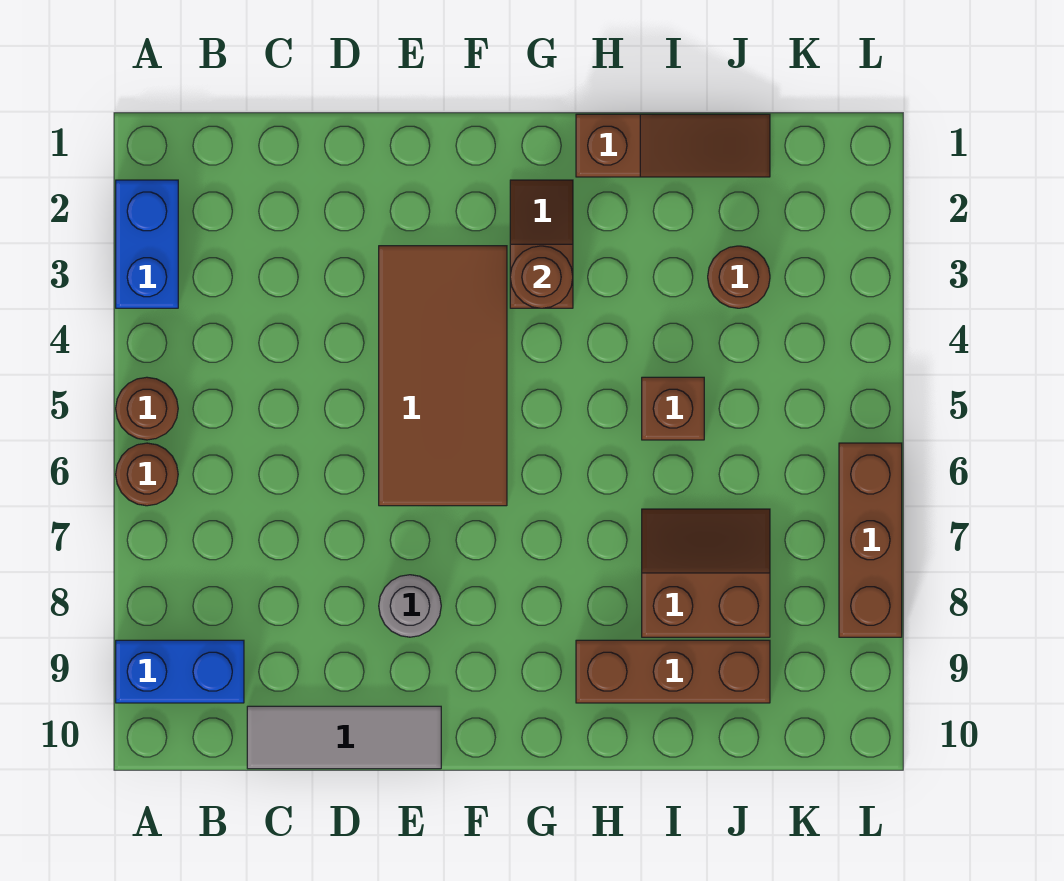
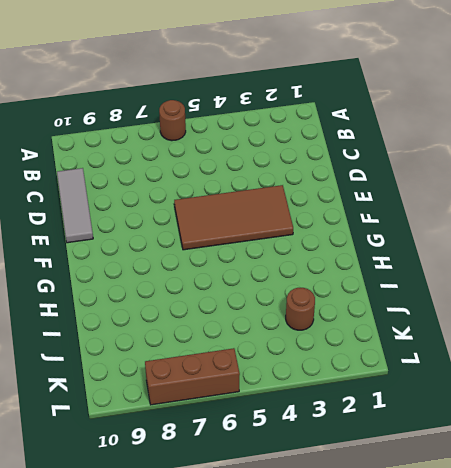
none -> blue brick A2:A3 level 1
none -> brown round brick A5 level 1
none -> blue brick A9:B9 level 1

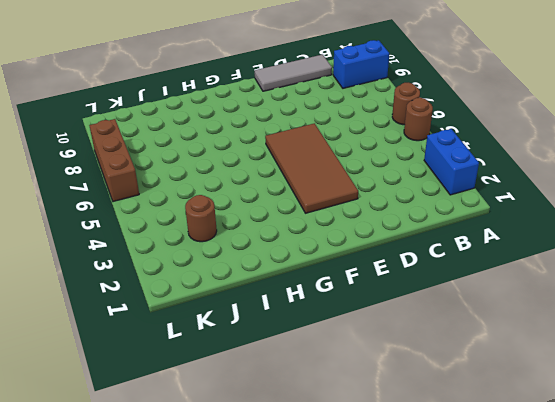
none -> grey round brick E8 level 1
none -> brown slope G2:G3 level 1 top 3
none -> brown slope H1:J1 level 1 top H

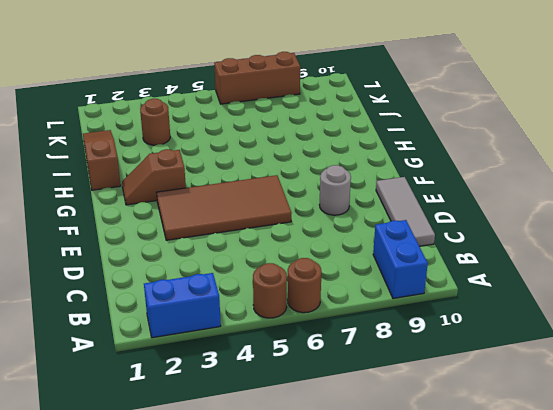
none -> brown brick H9:J9 level 1
none -> brown brick I5 level 1
none -> brown slope I7:J8 level 1 top 8

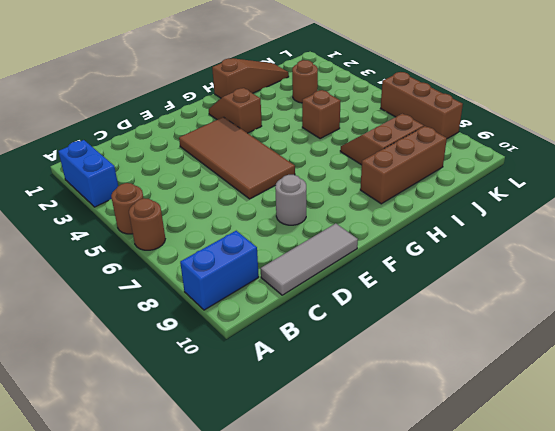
none -> brown round brick G3 level 2

